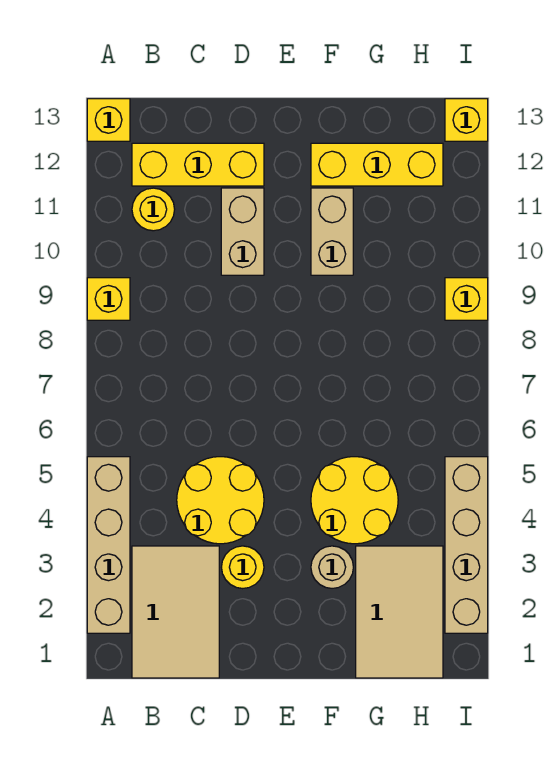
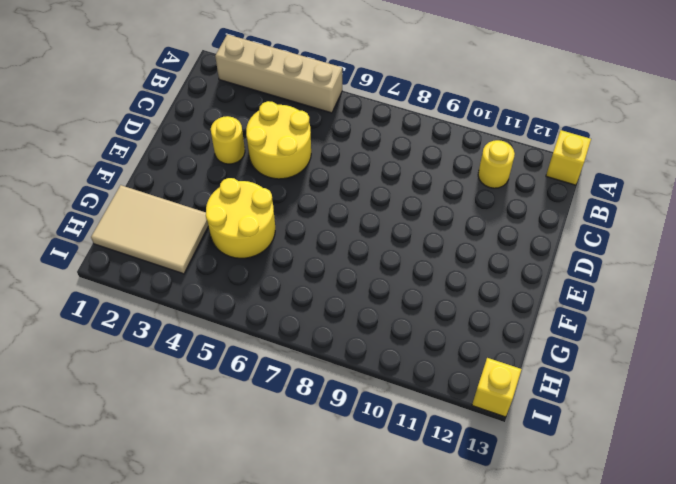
none -> yellow brick A9 level 1
none -> tan tile B1:C3 level 1
none -> yellow brick B12:D12 level 1

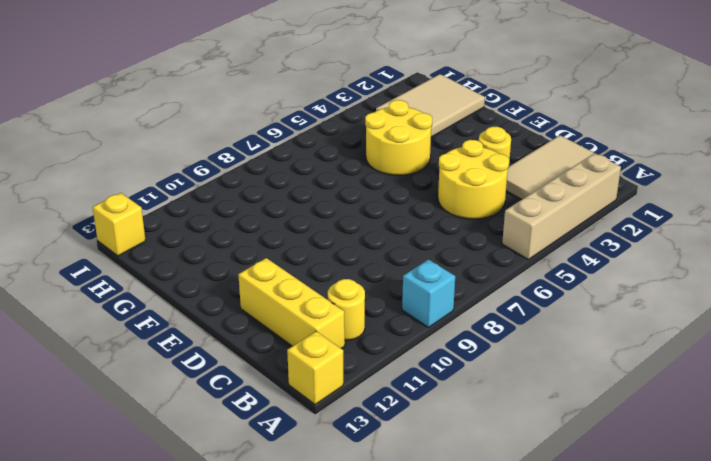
cyan brick A9 level 1 -> yellow brick A9 level 1
none -> tan brick D10:D11 level 1
none -> tan round brick F3 level 1
none -> tan brick F10:F11 level 1

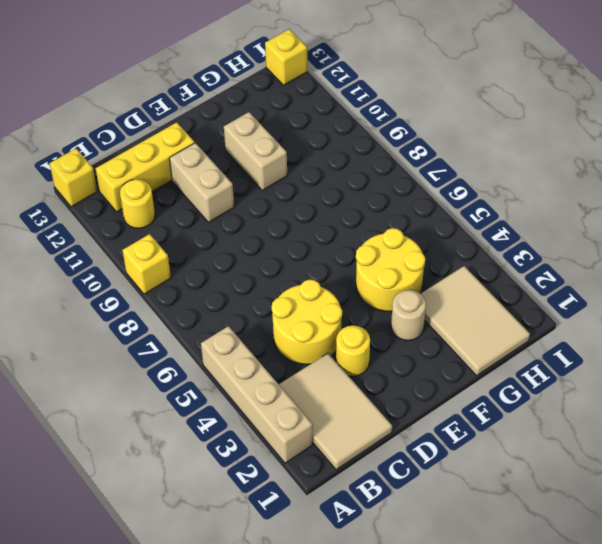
none -> yellow brick F12:H12 level 1
none -> tan brick I2:I5 level 1
none -> yellow brick I9 level 1

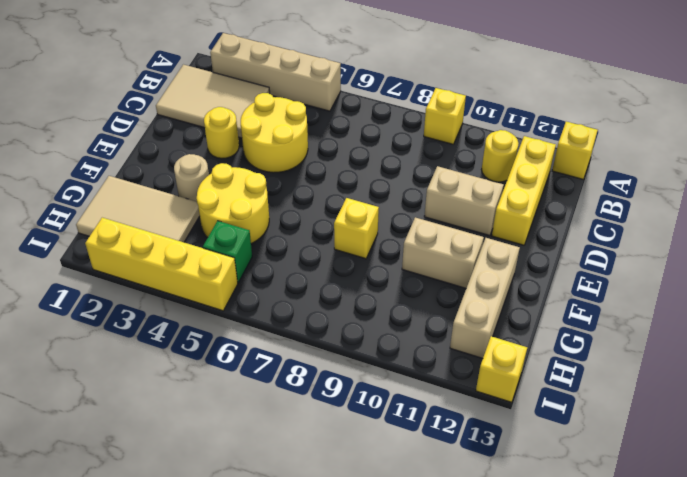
yellow brick F8 level 1 -> yellow brick I9 level 1
tan brick F12:H12 level 1 -> yellow brick F12:H12 level 1
green brick H5 level 1 -> none
yellow brick I2:I5 level 1 -> tan brick I2:I5 level 1

